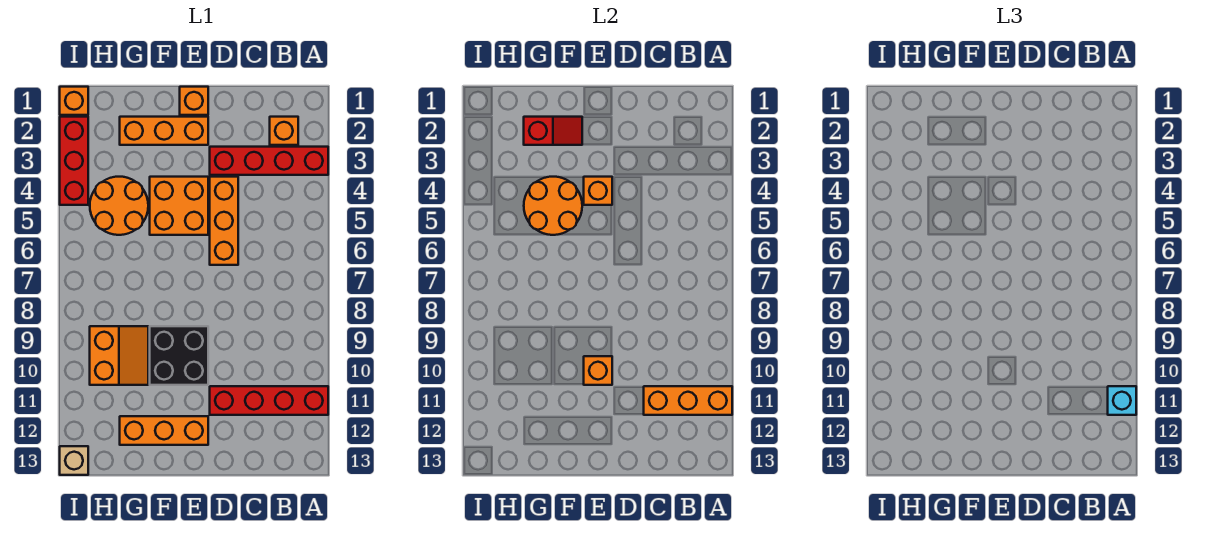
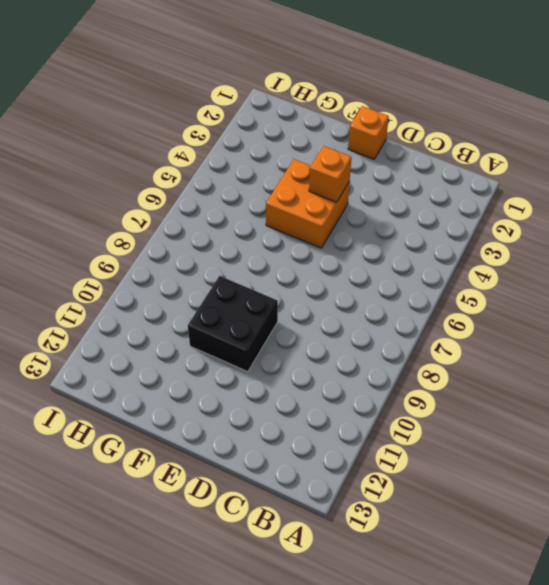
none -> red brick A3:D3 level 1
none -> red brick A11:D11 level 1
none -> orange brick B2 level 1

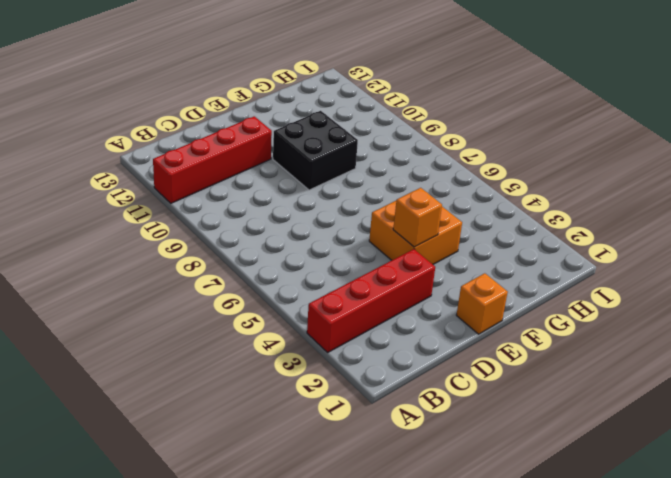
none -> orange brick B2 level 1
none -> orange brick D4:D6 level 1
none -> orange brick E2:G2 level 1

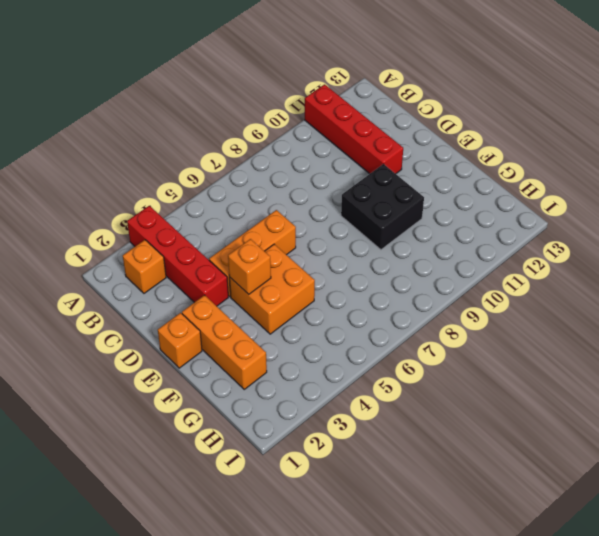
none -> orange brick E12:G12 level 1
none -> orange round brick G4:H5 level 1
none -> orange slope G9:H10 level 1 top H

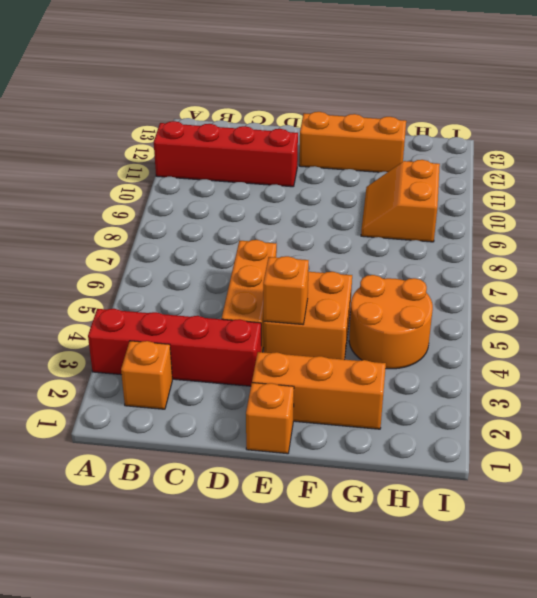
none -> black brick E9:F10 level 1
none -> orange brick I1 level 1
none -> red brick I2:I4 level 1

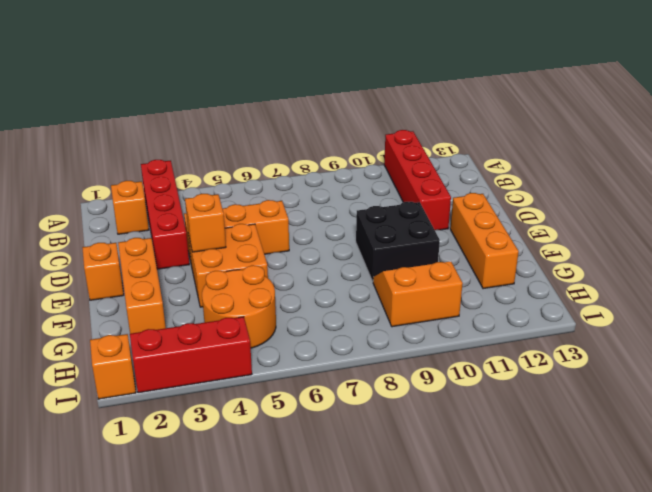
none -> tan brick I13 level 1
none -> orange brick A11:C11 level 2
none -> orange brick E10 level 2

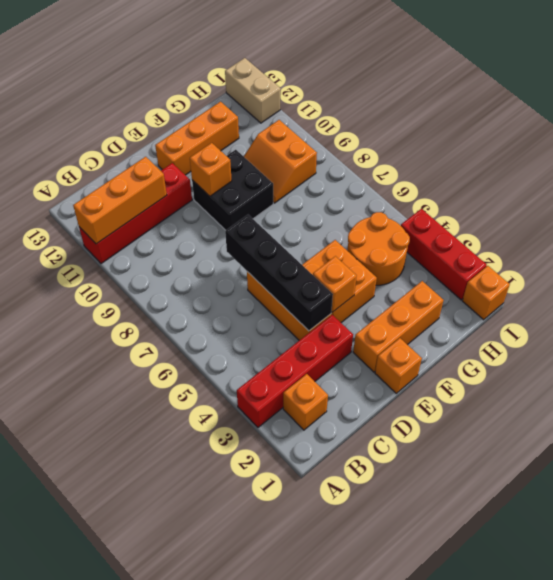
black brick D4:D7 level 2 -> none
tan brick I12:I13 level 1 -> tan brick I13 level 1
none -> red slope F2:G2 level 2 top G
none -> orange round brick F4:G5 level 2
none -> cyan brick A11 level 3

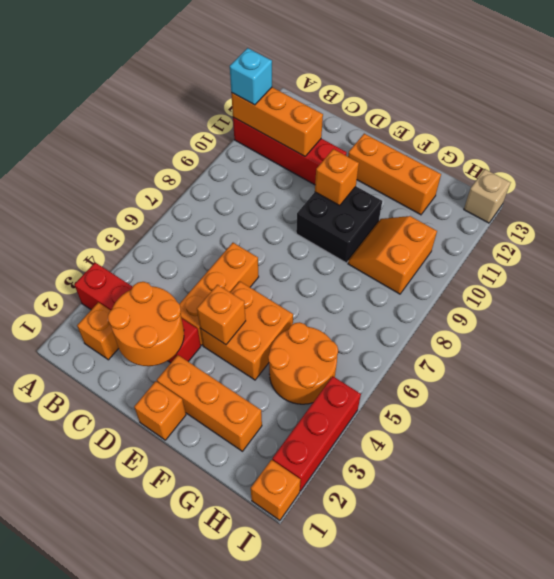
orange round brick C2:D3 level 2 -> orange round brick F4:G5 level 2
none -> red slope F2:G2 level 2 top G

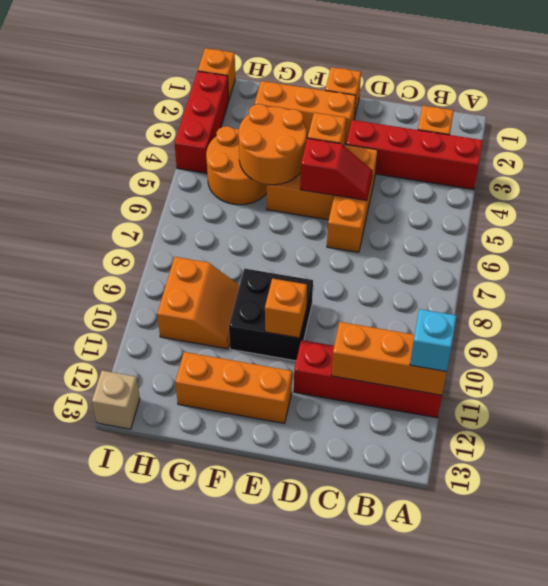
red slope D5:E5 level 2 top E -> red slope F2:G2 level 2 top G

